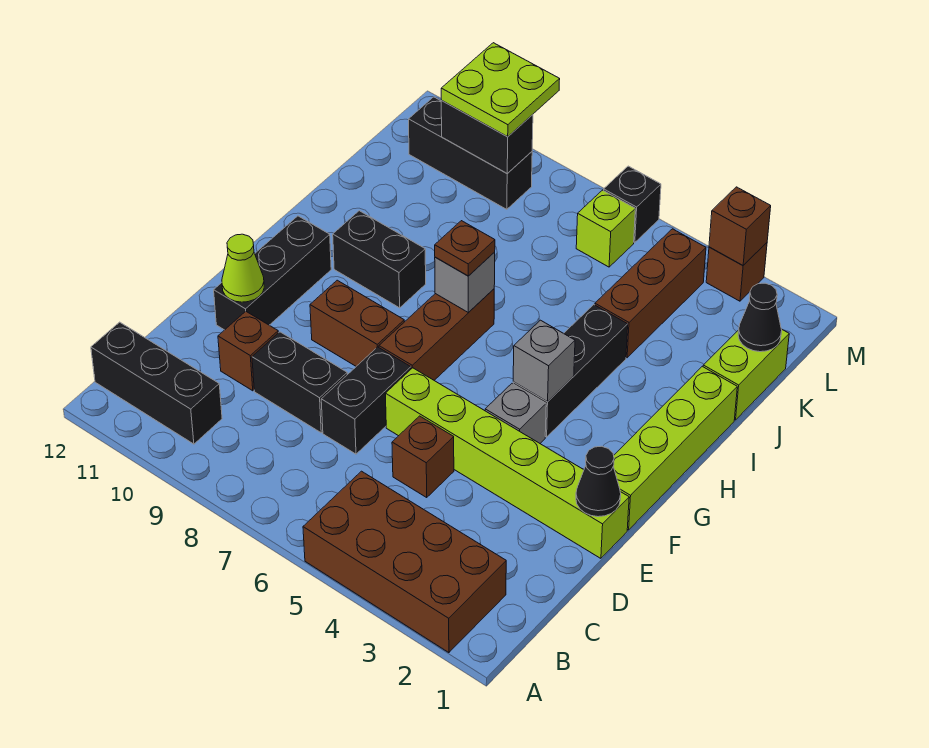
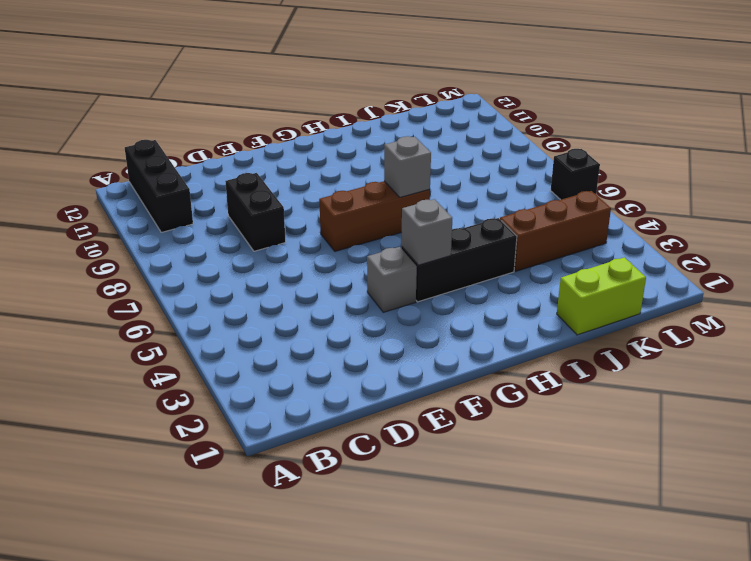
none -> brown brick A2:B5 level 1
none -> brown brick D5 level 1
none -> black brick D7:E7 level 1

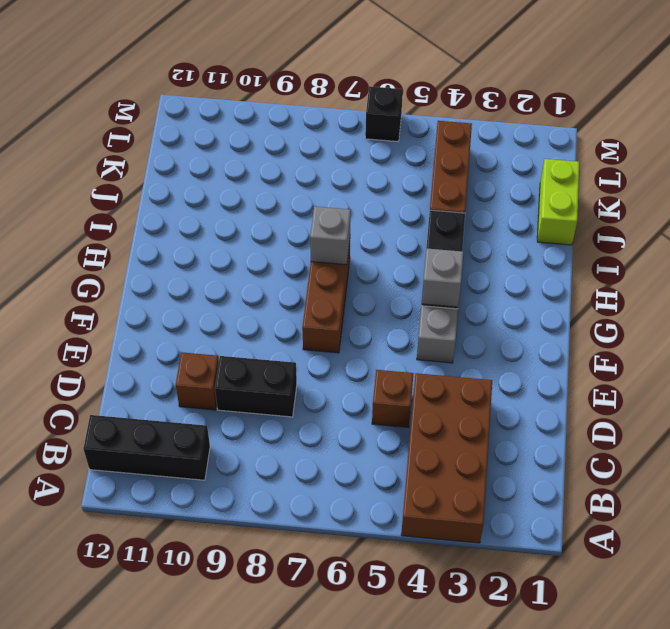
brown brick A3:D4 level 1 -> brown brick A2:B5 level 1
none -> black brick D7:E7 level 1
none -> lime brick E1:E6 level 1
none -> black brick E11:G11 level 1

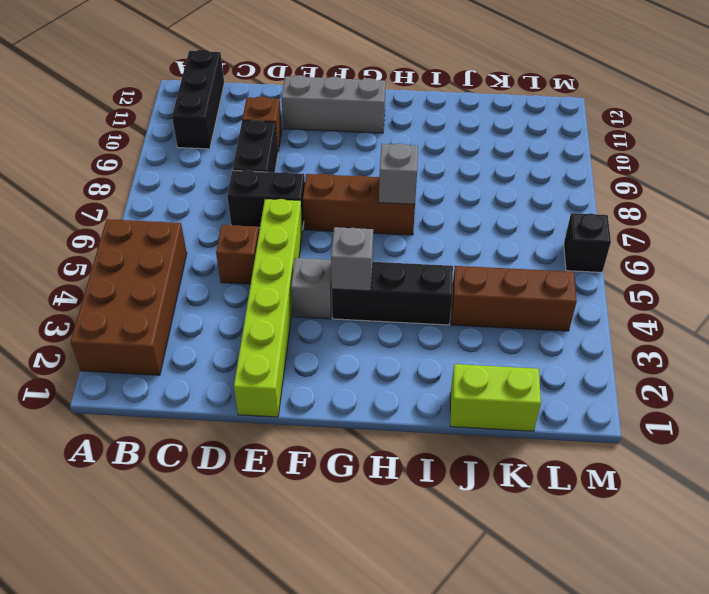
grey brick E11:G11 level 1 -> black brick E11:G11 level 1
none -> lime brick F1:I1 level 1
none -> brown brick F8:F9 level 1
none -> black brick H9:H10 level 1

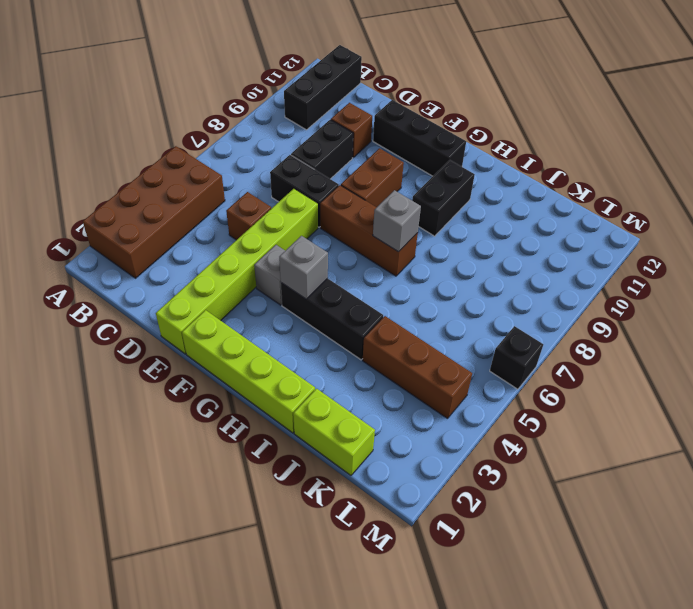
none -> lime brick L6 level 1
none -> black brick L9:L11 level 1
none -> brown brick M3 level 1

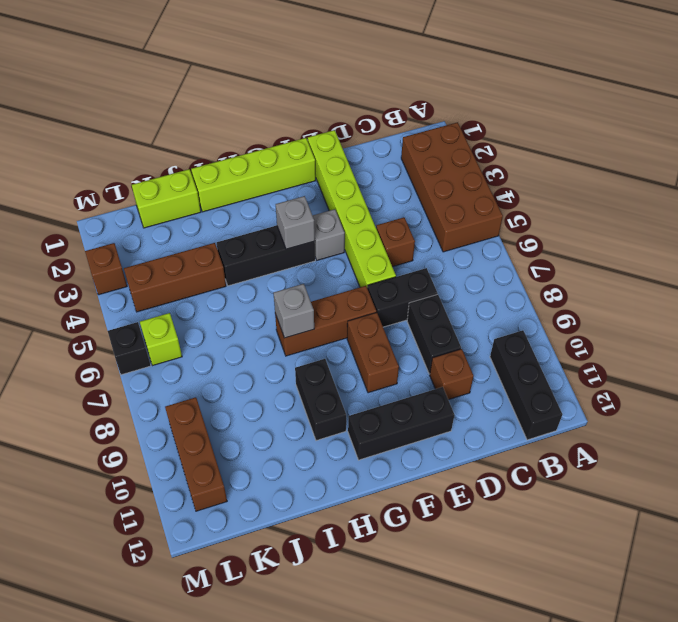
brown brick L9:L11 level 1 -> black brick L9:L11 level 1
none -> black cone E1 level 2
none -> lime cone E11 level 2
none -> black cone K1 level 2

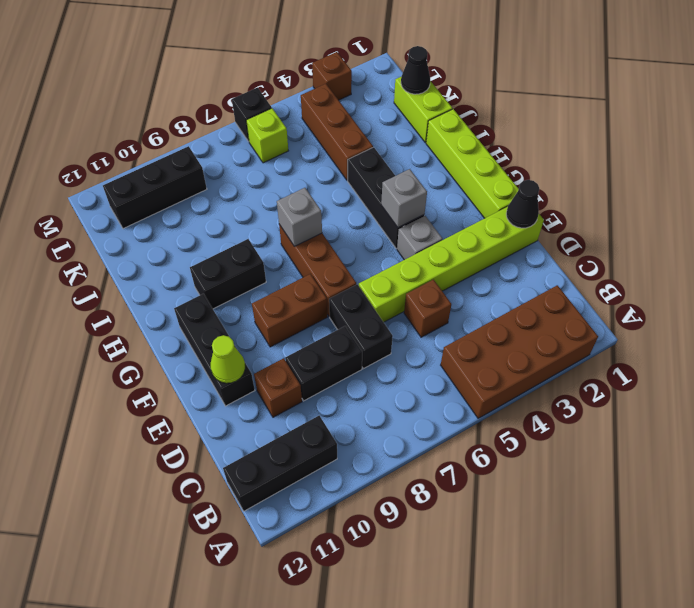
none -> black brick L9:L10 level 2
none -> brown brick M3 level 2
none -> brown plate H7 level 3

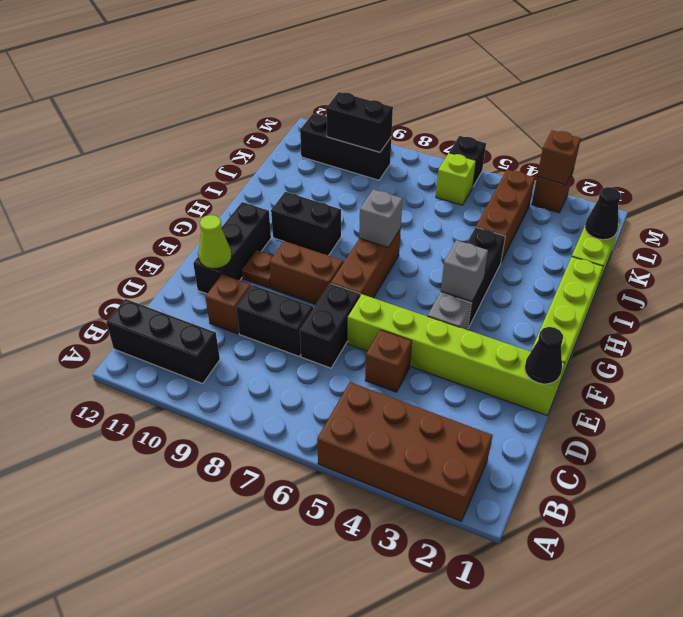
brown plate F10 level 1 -> brown plate H7 level 3
none -> lime plate L9:M10 level 3

